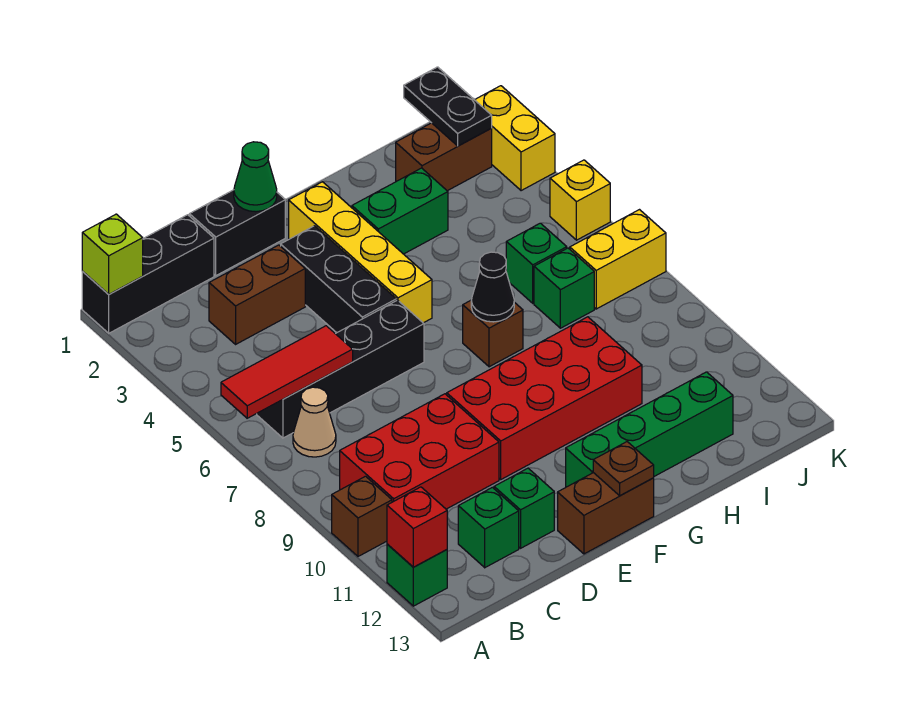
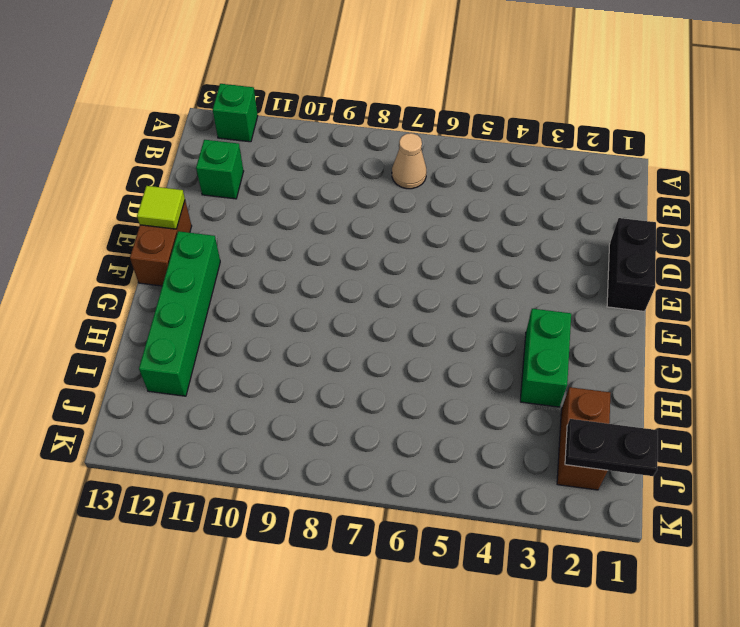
lime tile E13 level 2 -> none
none -> black brick A1:C1 level 1
none -> brown brick A10 level 1
none -> black brick B6:E6 level 1
none -> red brick B9:D10 level 1

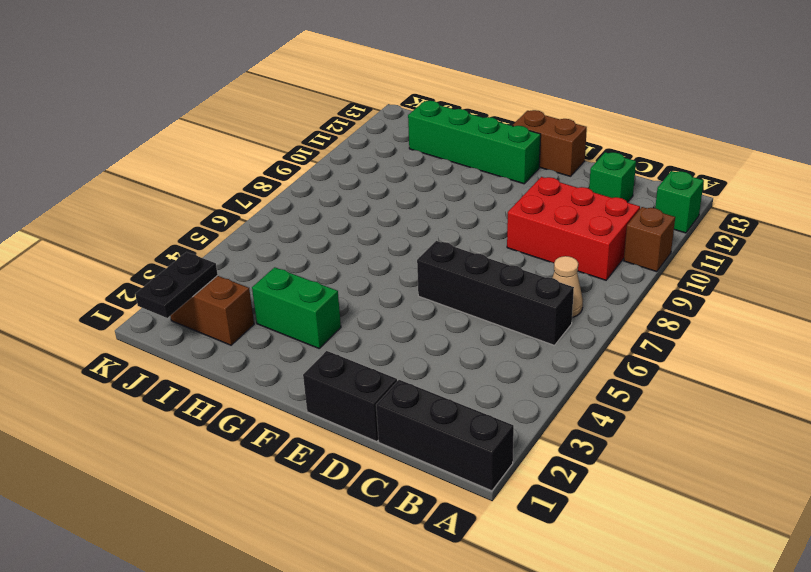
none -> brown brick C3:D3 level 1
none -> green brick D12 level 1
none -> black brick E3:E5 level 1
none -> red brick E9:H10 level 1

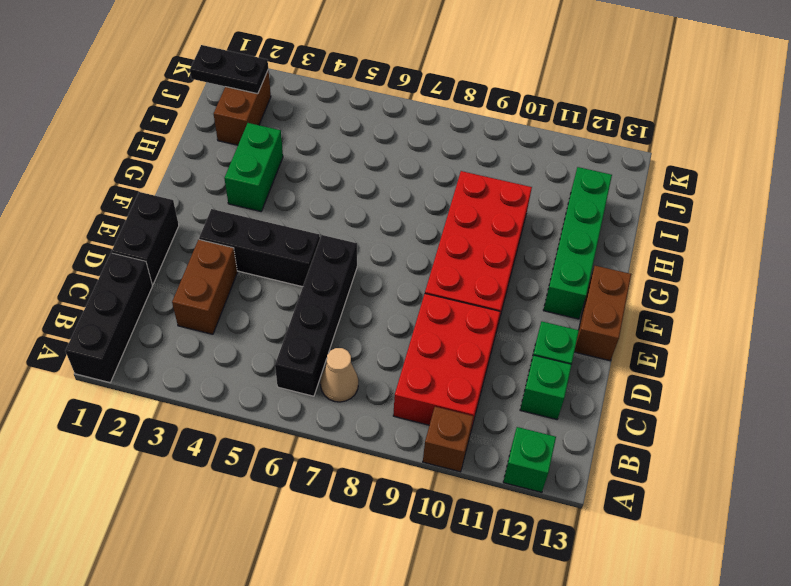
none -> yellow brick F2:F5 level 1
none -> brown brick G7 level 1
none -> green brick I6 level 1
none -> green brick I7 level 1

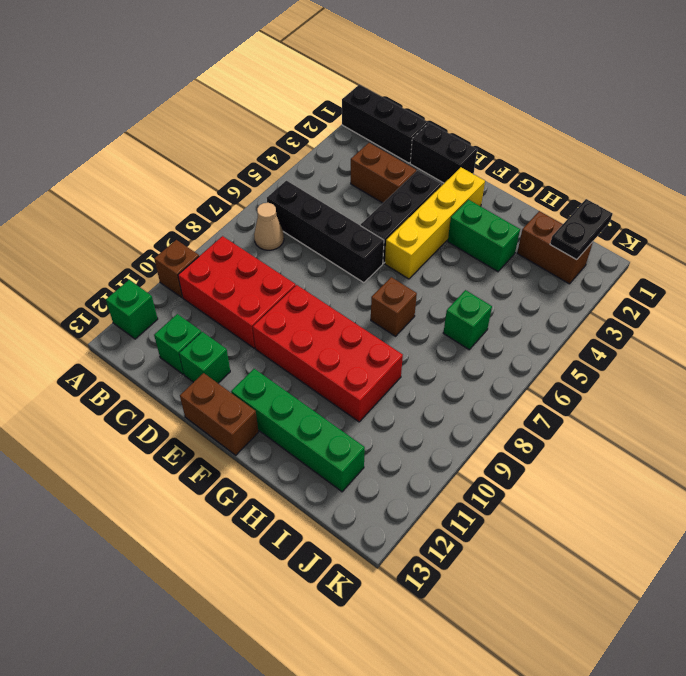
none -> green brick I7 level 1
none -> yellow brick J7:K7 level 1
none -> yellow brick K2:K3 level 1
none -> yellow brick K5 level 1

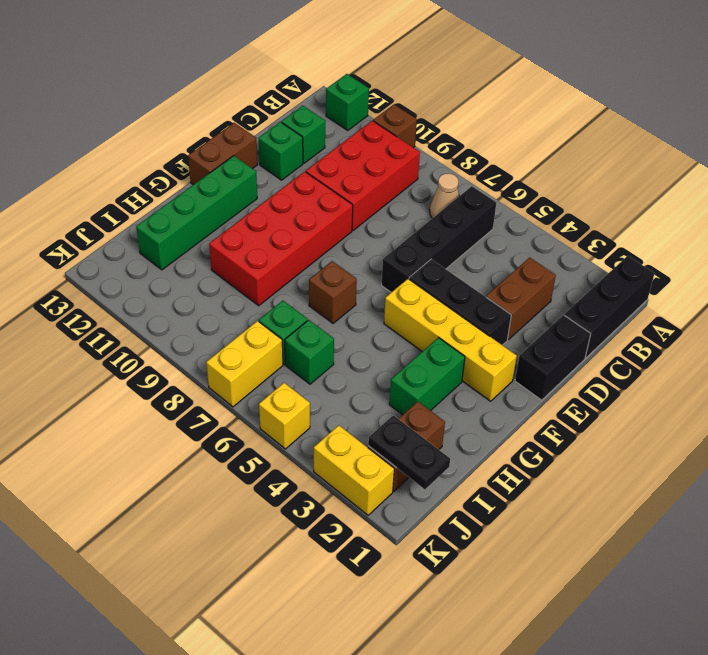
none -> lime brick A1 level 2
none -> red tile A6:C6 level 2
none -> red brick A12 level 2
none -> green cone E1 level 2

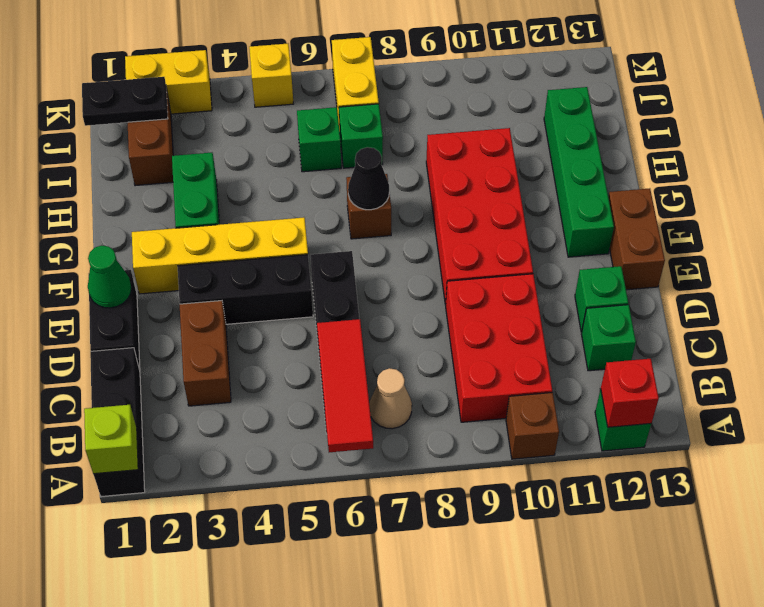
none -> brown plate F13 level 2

